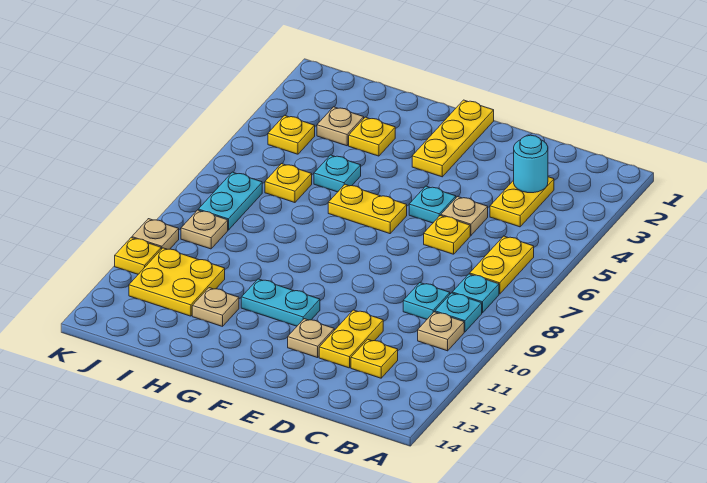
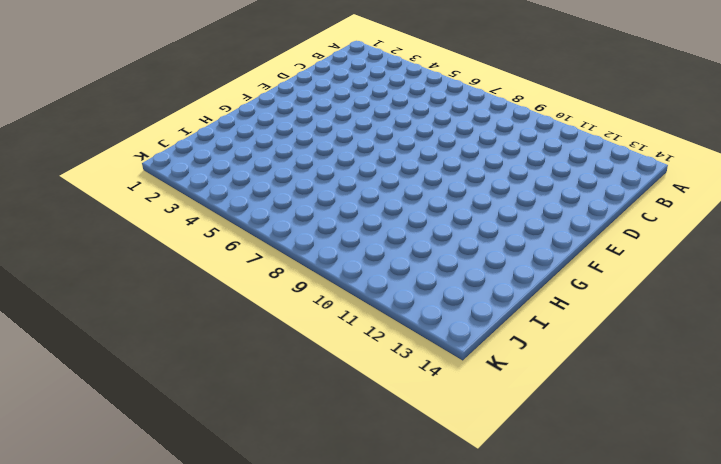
none -> yellow plate B6:B7 level 1
none -> cyan plate B8 level 1
none -> cyan plate B9 level 1

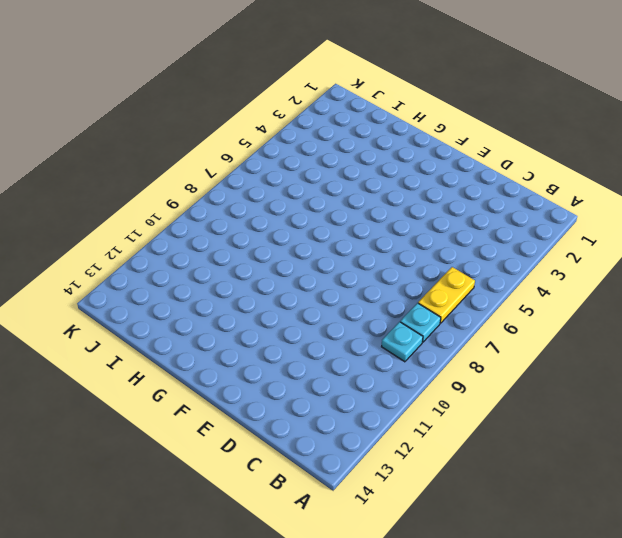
none -> tan plate B10 level 1
none -> yellow plate C3:C4 level 1
none -> cyan plate C9 level 1

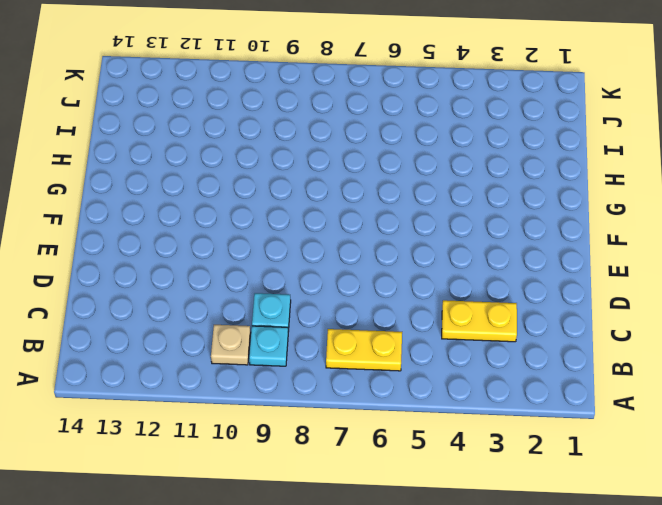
none -> cyan plate B8 level 1
none -> yellow plate C12 level 1
none -> tan plate D5 level 1

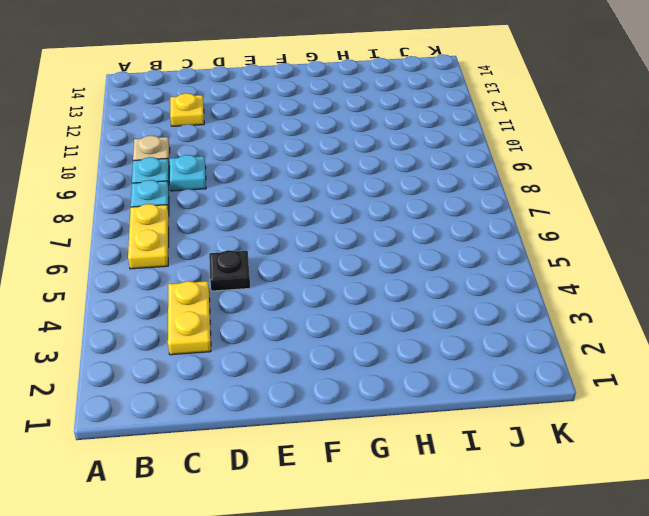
black plate D5 level 1 -> tan plate D5 level 1
none -> yellow plate D6 level 1
none -> yellow plate D11:D12 level 1
none -> cyan plate E5 level 1

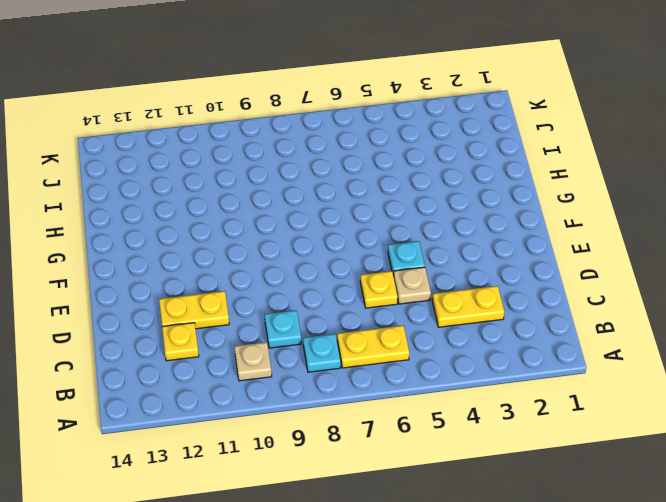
none -> cyan plate B9 level 1
none -> tan plate E12 level 1
none -> yellow plate F1:F3 level 1

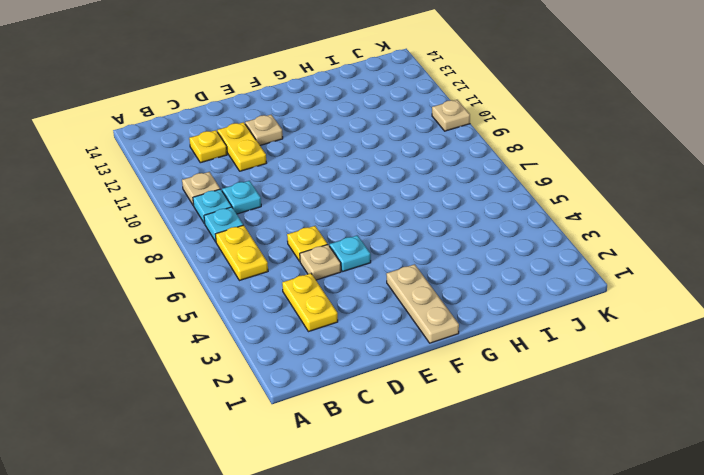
tan plate F1:F3 level 1 -> yellow plate F1:F3 level 1
none -> yellow plate F6:G6 level 1
none -> cyan plate F11:G11 level 1
none -> yellow plate H3 level 1

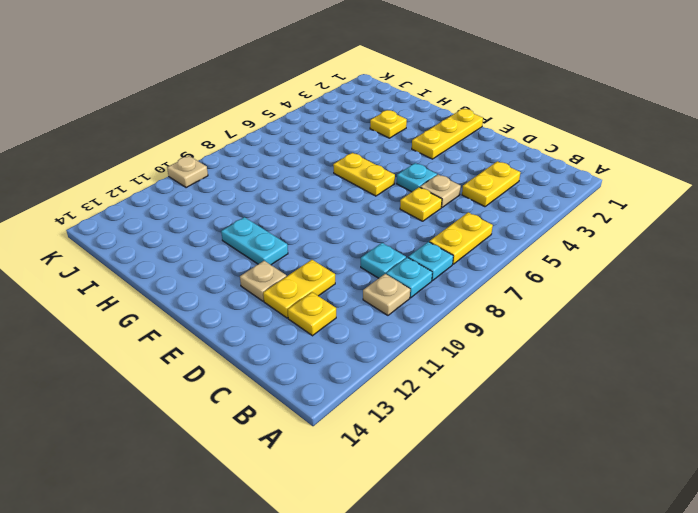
none -> cyan plate H5 level 1
none -> tan plate H12 level 1
none -> tan plate I3 level 1

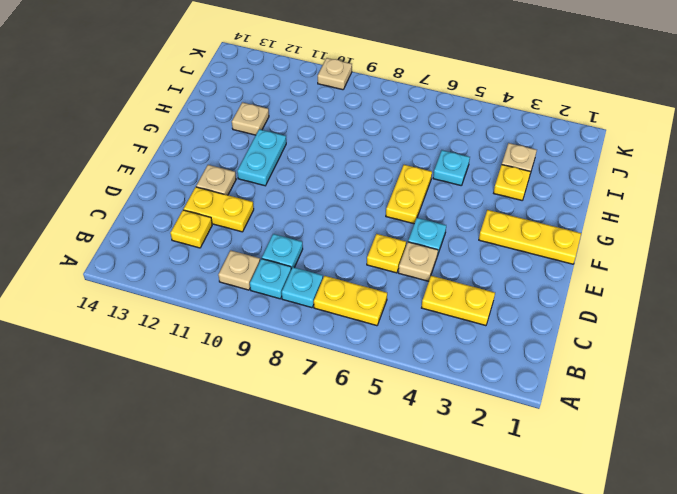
none -> yellow plate I6 level 1
none -> yellow plate I11:J12 level 1
none -> yellow plate J4 level 1

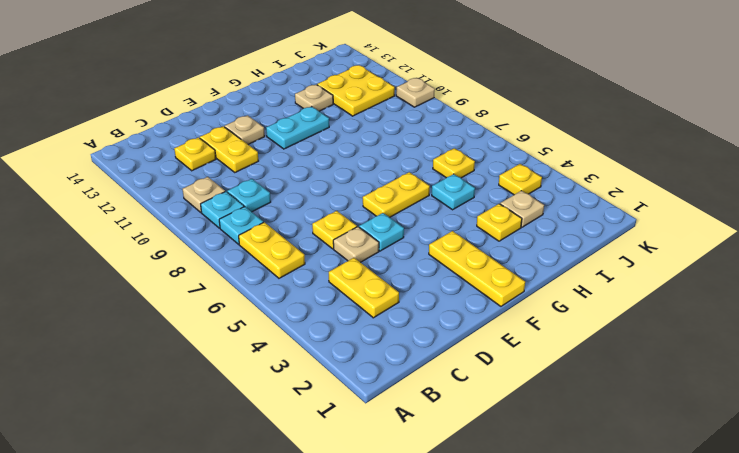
none -> cyan plate J7:J8 level 1
none -> tan plate J9 level 1
none -> yellow plate K11 level 1

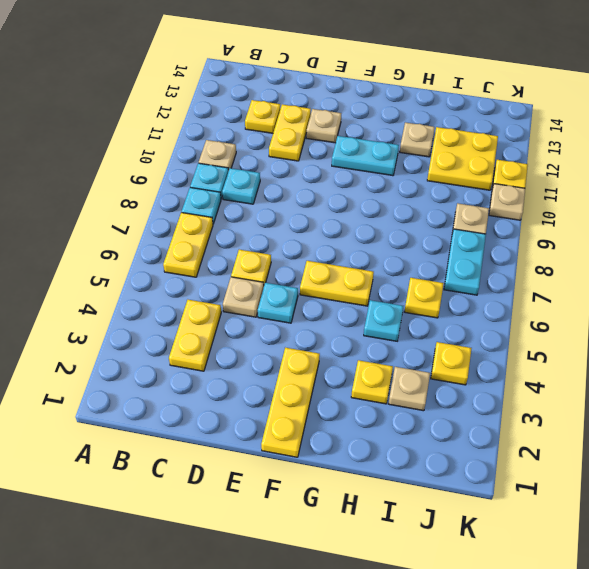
none -> cyan round brick C3 level 2

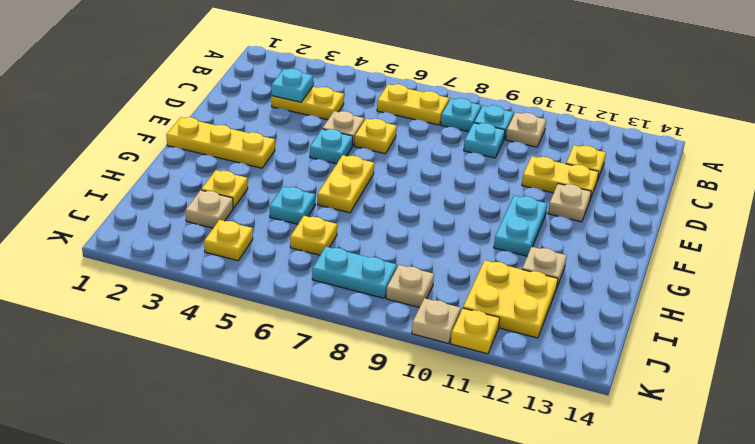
cyan plate C3 level 2 -> cyan round brick C3 level 2

